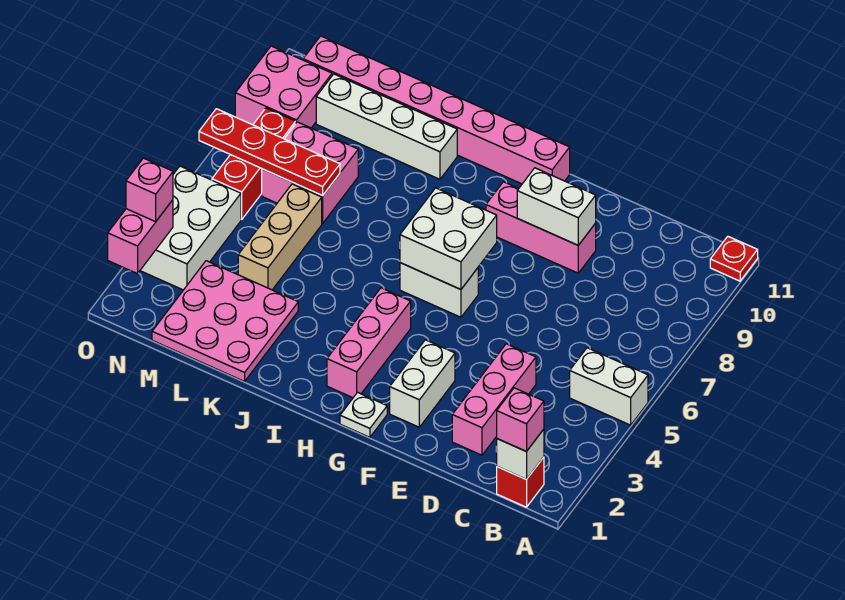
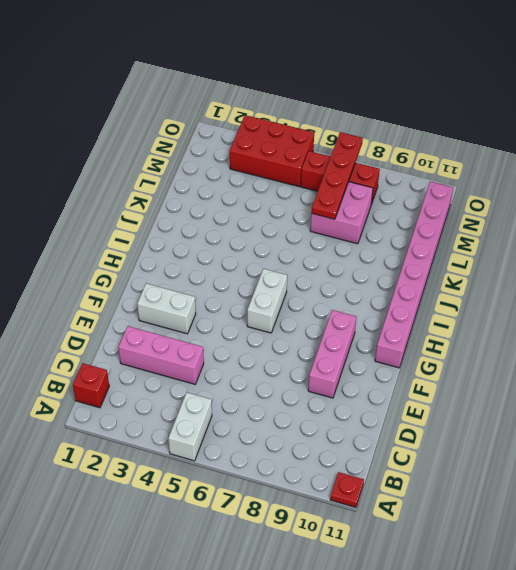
red brick N3:O5 level 1 -> white brick N3:O5 level 1
none -> white plate G1 level 1
none -> pink brick H2:H4 level 1
none -> white brick J10:M10 level 1

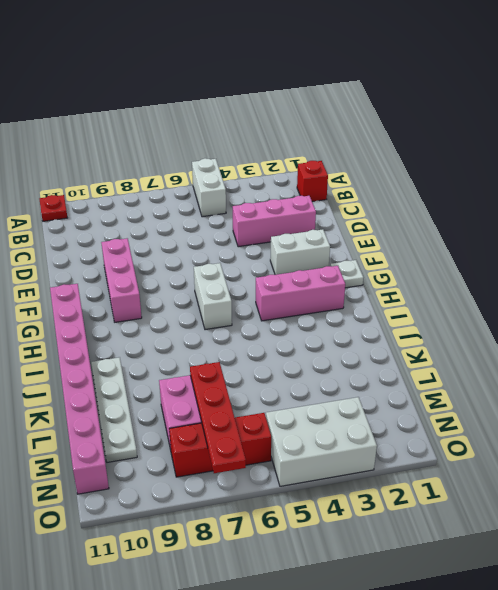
white plate J10:M10 level 1 -> white brick J10:M10 level 1
none -> pink plate K1:M3 level 1
none -> tan brick L4:L6 level 1
none -> pink brick N9:O10 level 1

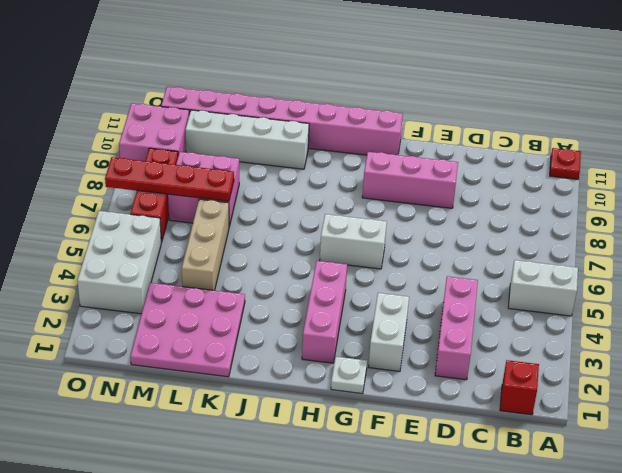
none -> white brick B1 level 2
none -> white brick E9:F9 level 2
none -> white brick G6:H7 level 2

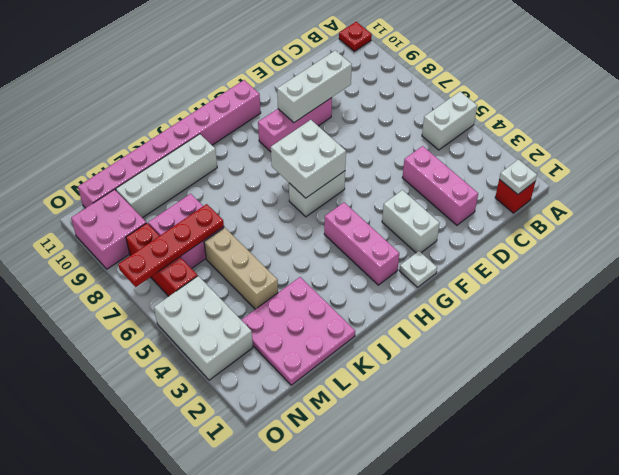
white plate B1 level 2 -> white brick B1 level 2
white brick D9:F9 level 2 -> white brick E9:F9 level 2
none -> pink brick O2:O3 level 2
none -> pink brick B1 level 3
none -> pink brick O3 level 3

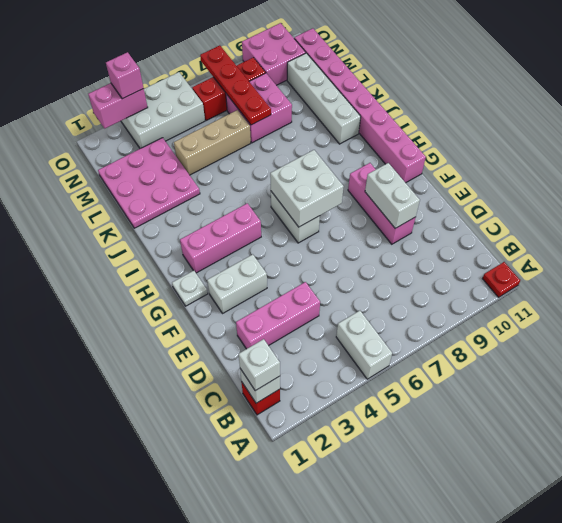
white brick B1 level 3 -> pink brick B1 level 3

